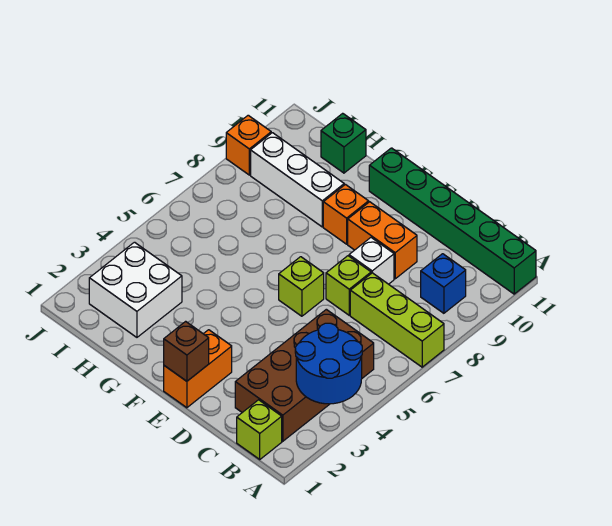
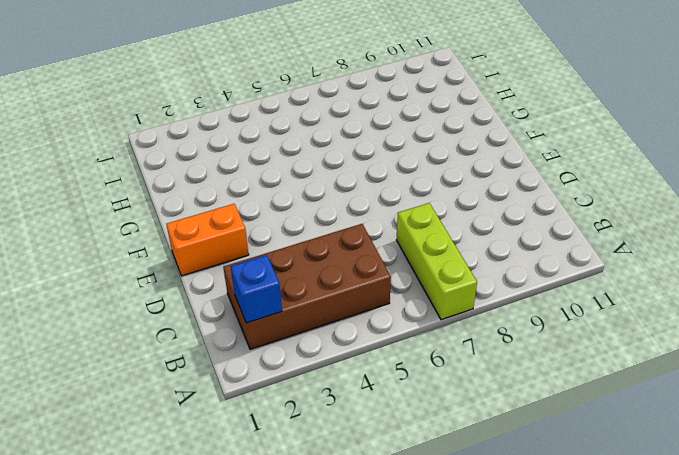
blue brick B2 level 2 -> blue brick B9 level 1
none -> green brick A11:F11 level 1
none -> lime brick B1 level 1
none -> lime brick D7 level 1

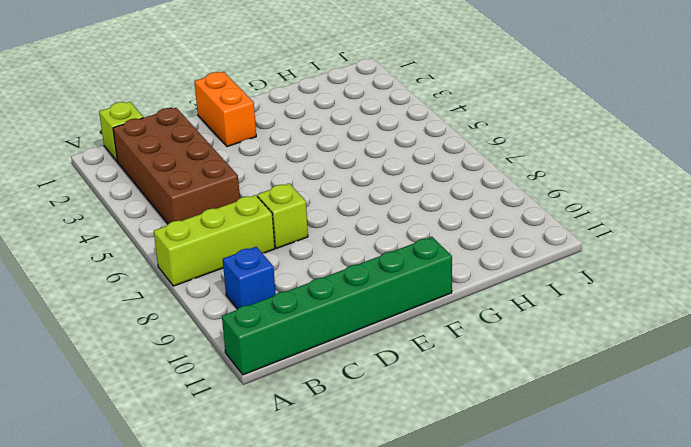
none -> white brick D8 level 1
none -> orange brick D9:E9 level 1
none -> lime brick E6 level 1

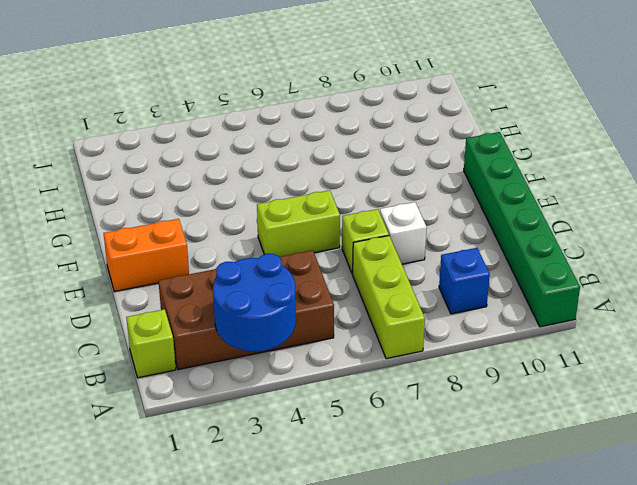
lime brick E5:E6 level 1 -> lime brick E6 level 1
none -> orange brick D9:E9 level 1
none -> orange brick F9 level 1
none -> white brick G9:I9 level 1

